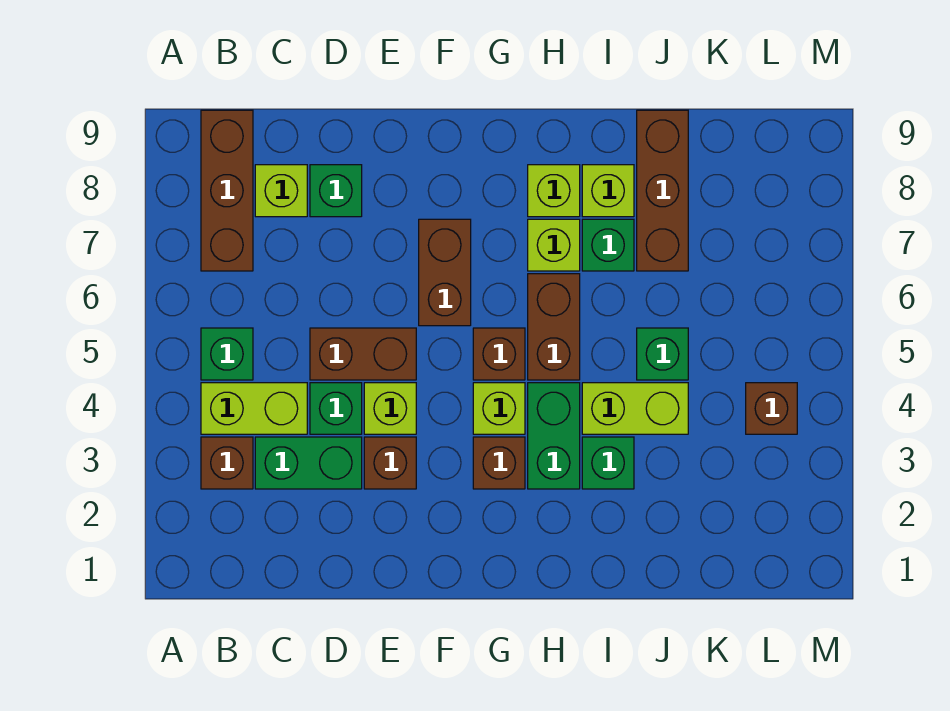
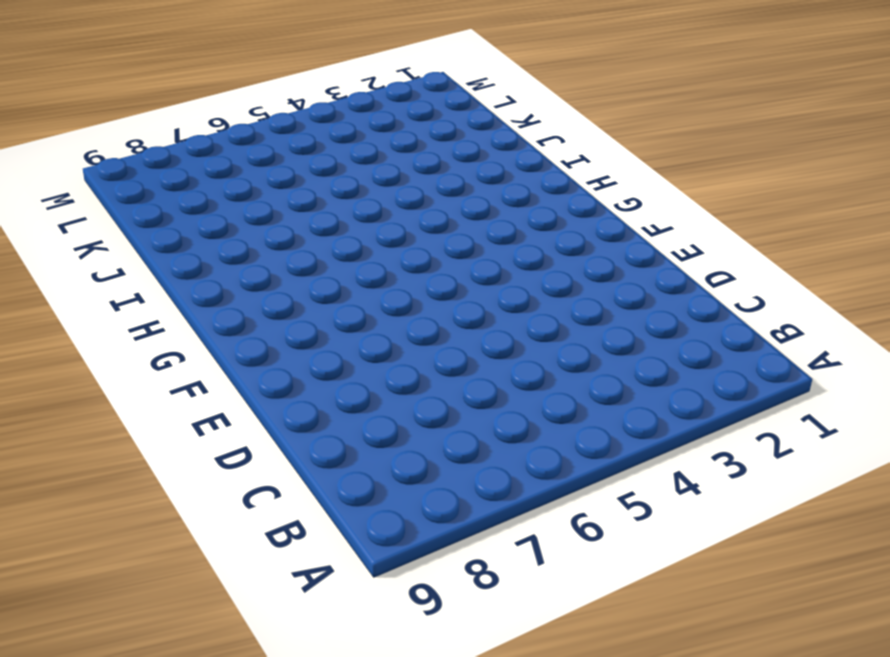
none -> brown brick B3 level 1
none -> lime brick B4:C4 level 1
none -> green brick B5 level 1

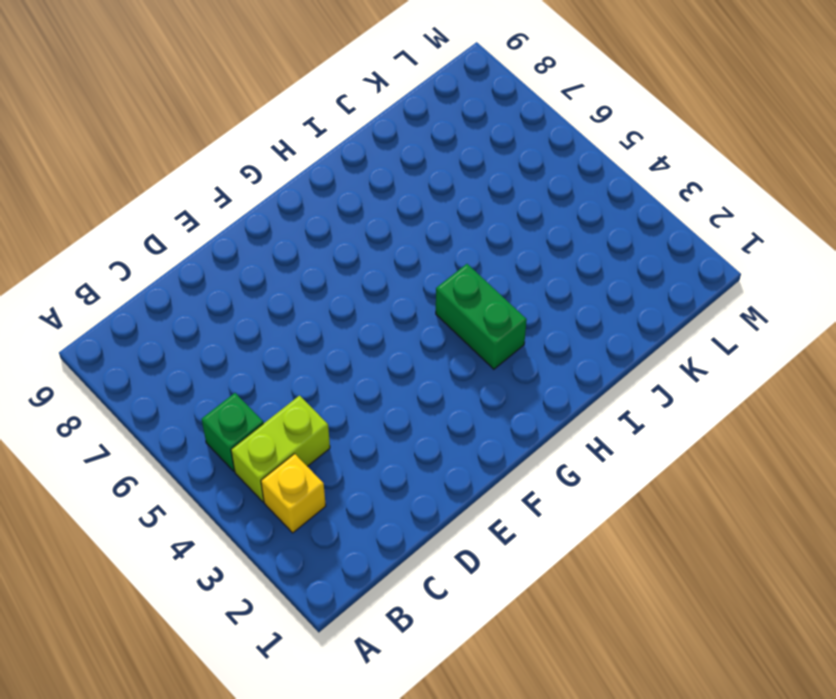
yellow brick B3 level 1 -> brown brick B3 level 1
none -> brown brick B7:B9 level 1
none -> green brick C3:D3 level 1
none -> lime brick C8 level 1

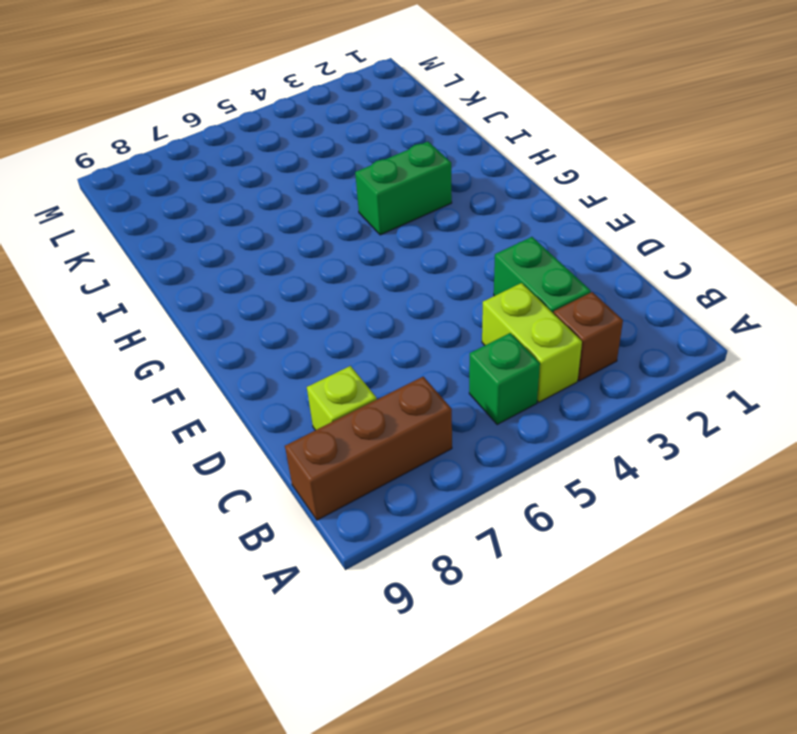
none -> green brick D4 level 1
none -> brown brick D5:E5 level 1
none -> green brick D8 level 1

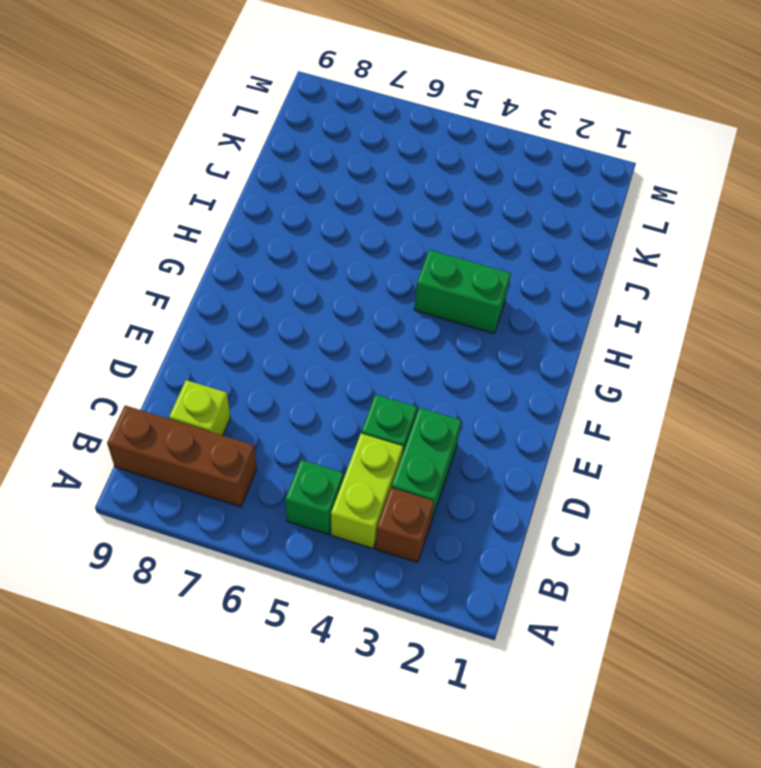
none -> brown brick D5:E5 level 1
none -> green brick D8 level 1
none -> brown brick E3 level 1

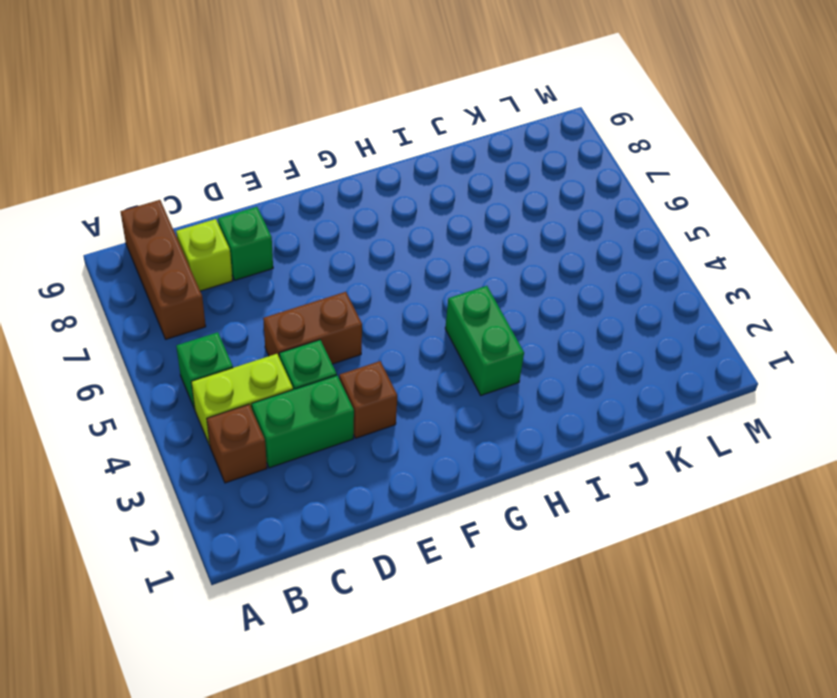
none -> lime brick E4 level 1
none -> brown brick F6:F7 level 1
none -> brown brick G3 level 1

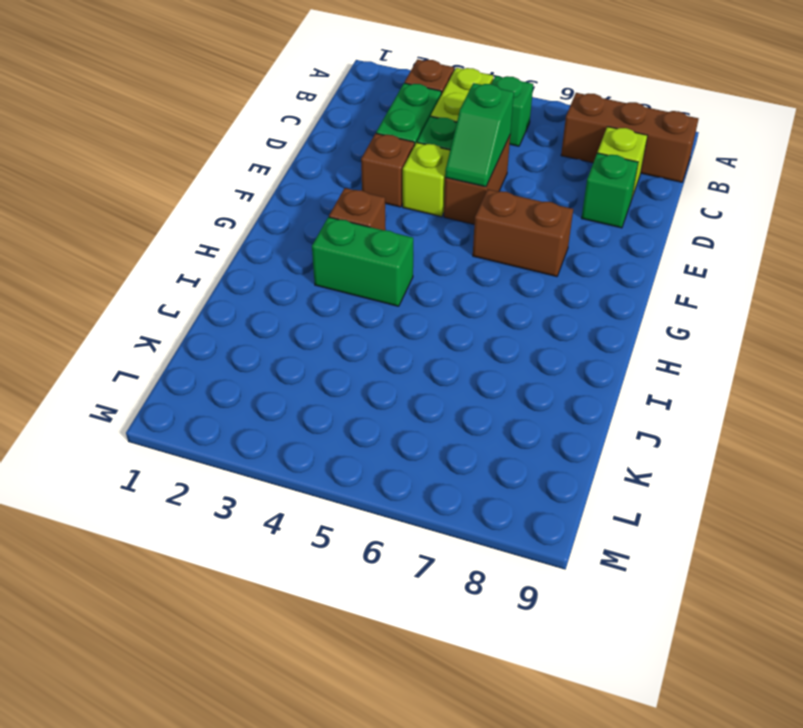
green slope D5:E5 level 2 top D -> none
none -> lime brick G4 level 1
none -> brown brick G5 level 1
none -> brown brick H5:H6 level 1

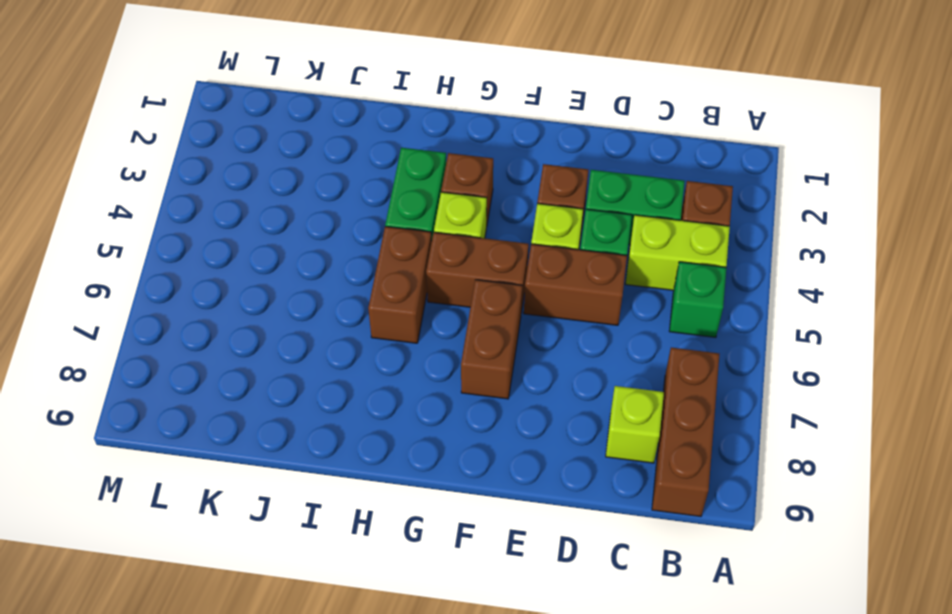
brown brick F5:G5 level 1 -> brown brick G5 level 1
none -> green brick D8 level 1
none -> lime brick H7 level 1
none -> lime brick H8 level 1

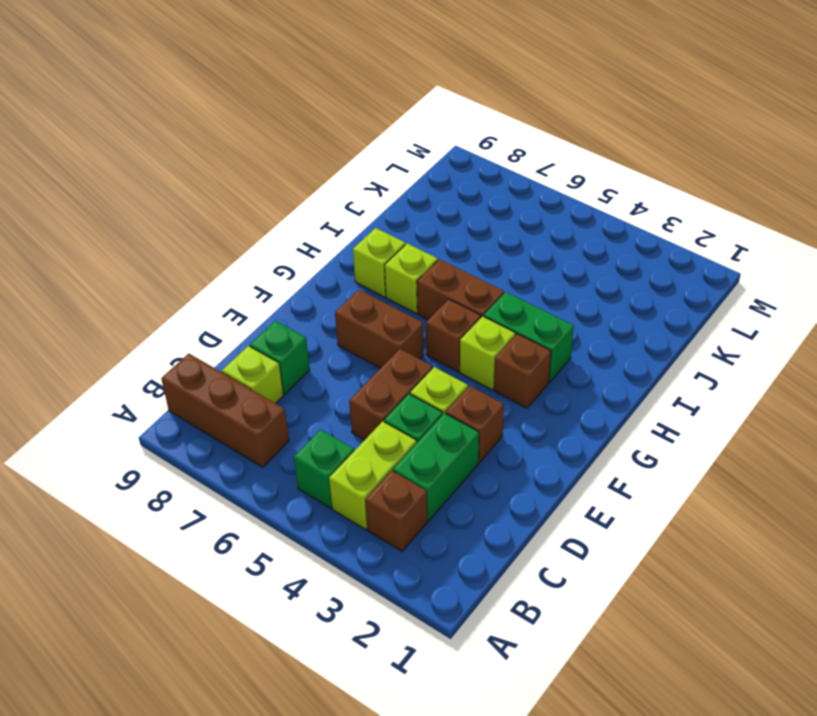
none -> green brick I3 level 1
none -> lime brick I4:J4 level 1
none -> green brick I7 level 1

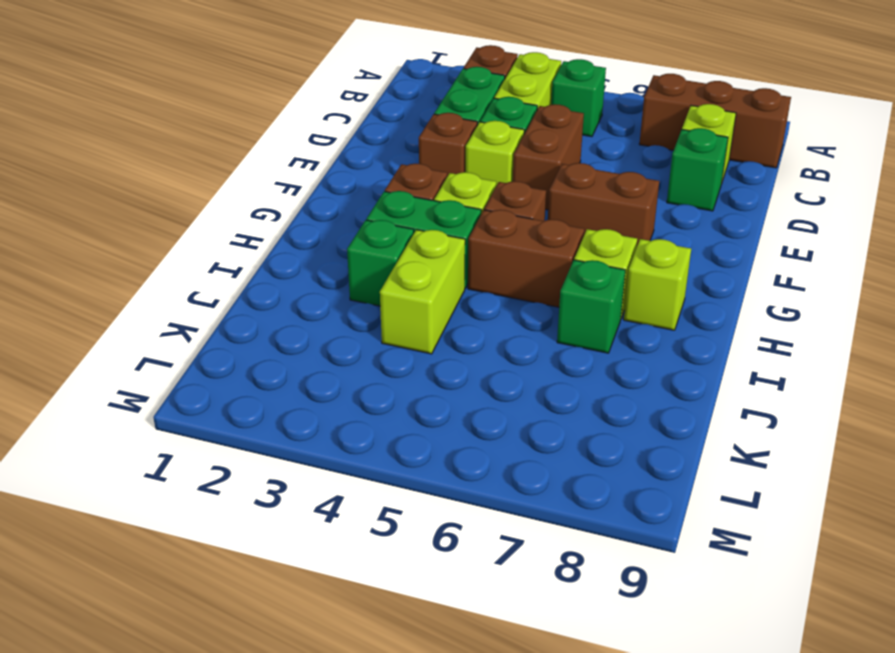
none -> lime brick I8 level 1
none -> green brick J5 level 1
none -> brown brick J7:J9 level 1

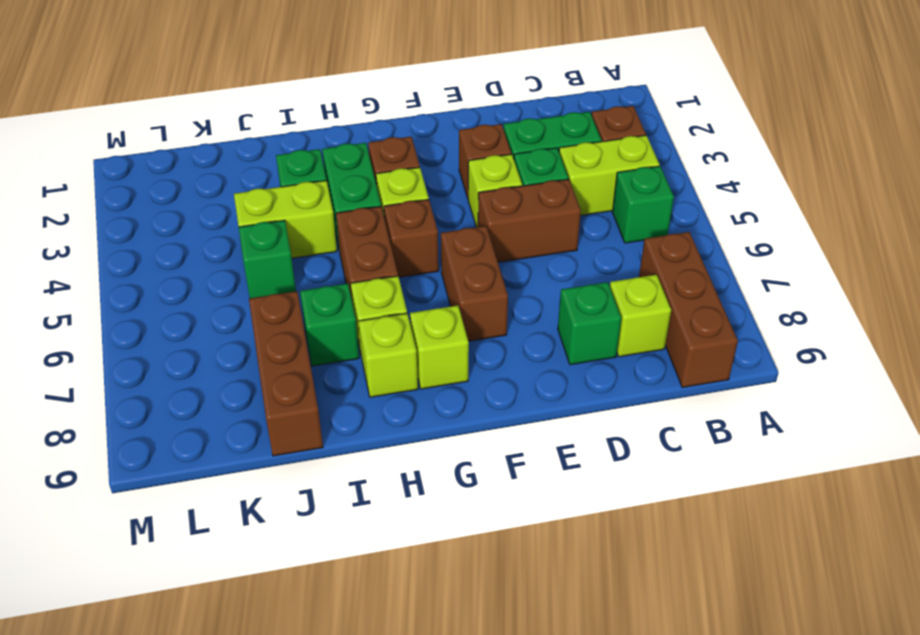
lime brick G8 level 1 -> lime brick I8 level 1
none -> brown brick L4 level 1

